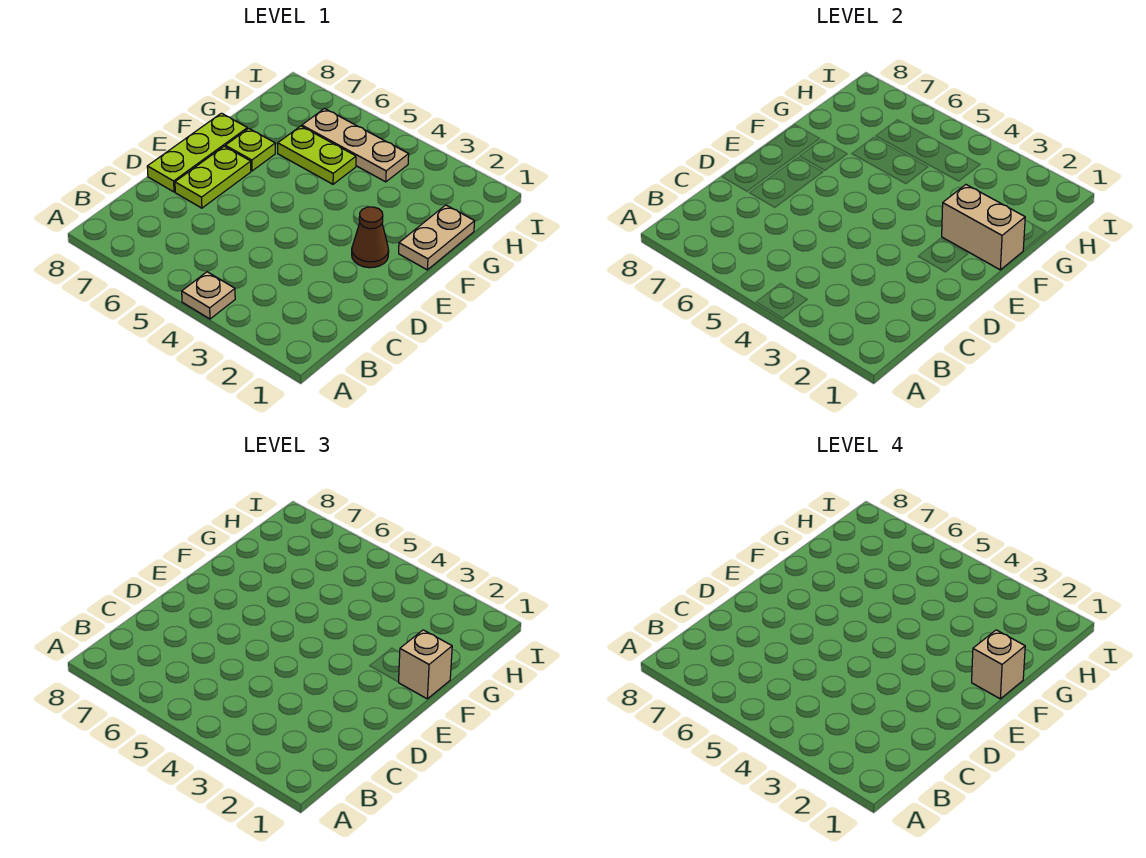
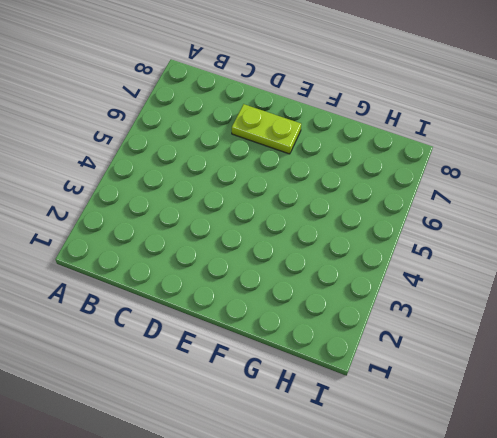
none -> tan plate A4 level 1
none -> lime plate D8:F8 level 1

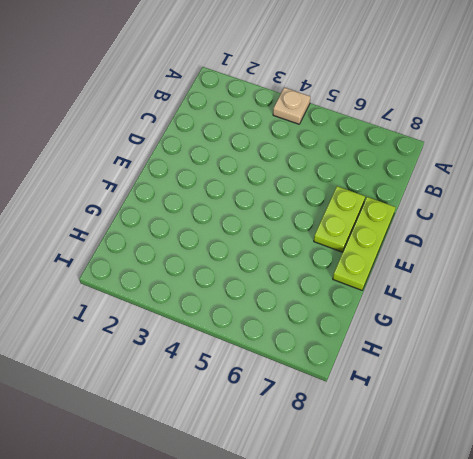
none -> brown cone E2 level 1
none -> tan plate F1:G1 level 1

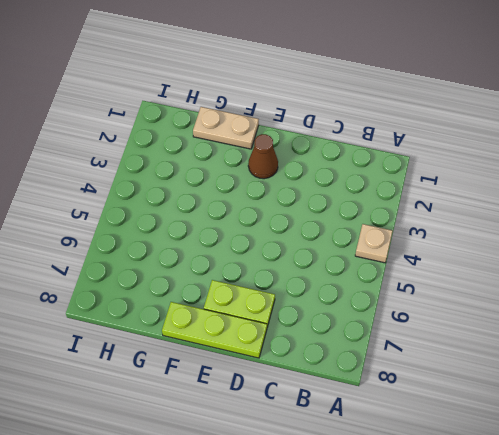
none -> lime plate F7 level 1
none -> lime plate G5:G6 level 1

